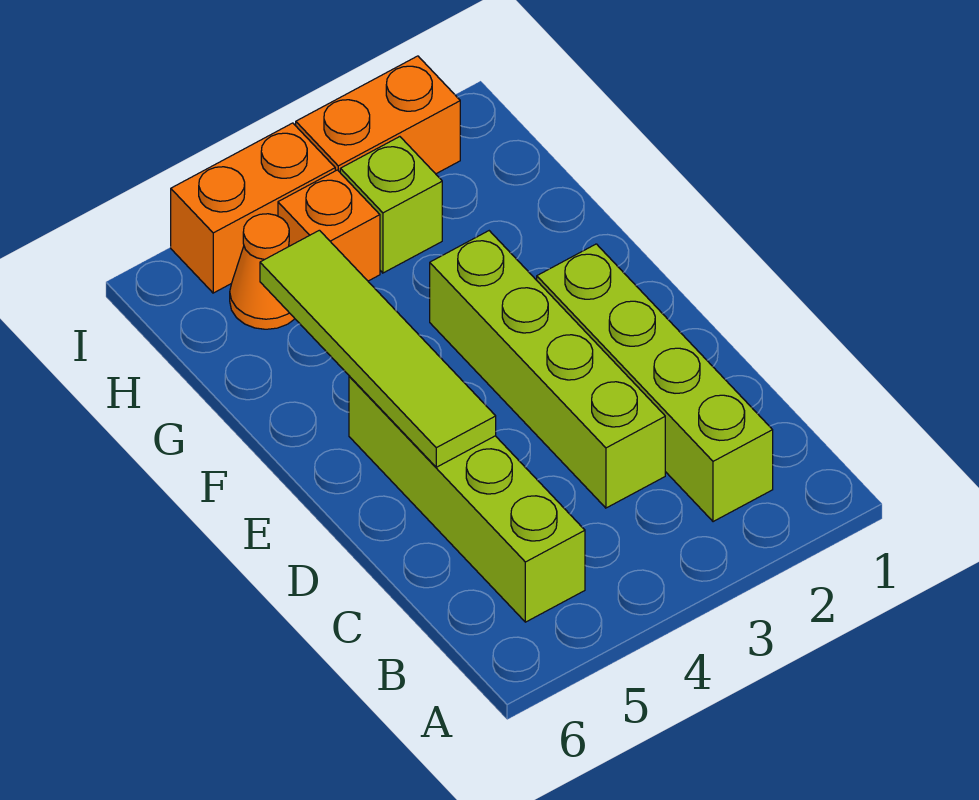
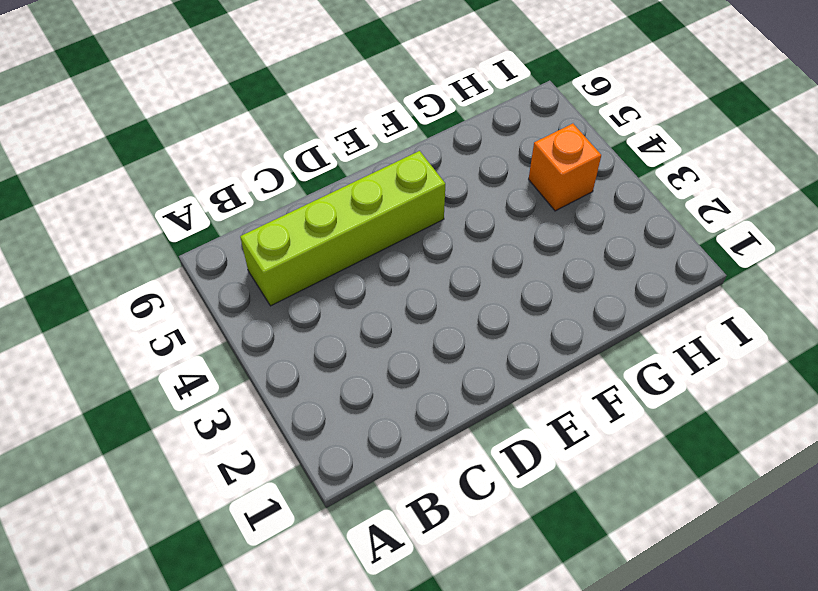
none -> lime brick B2:E2 level 1
none -> lime brick C3:F3 level 1

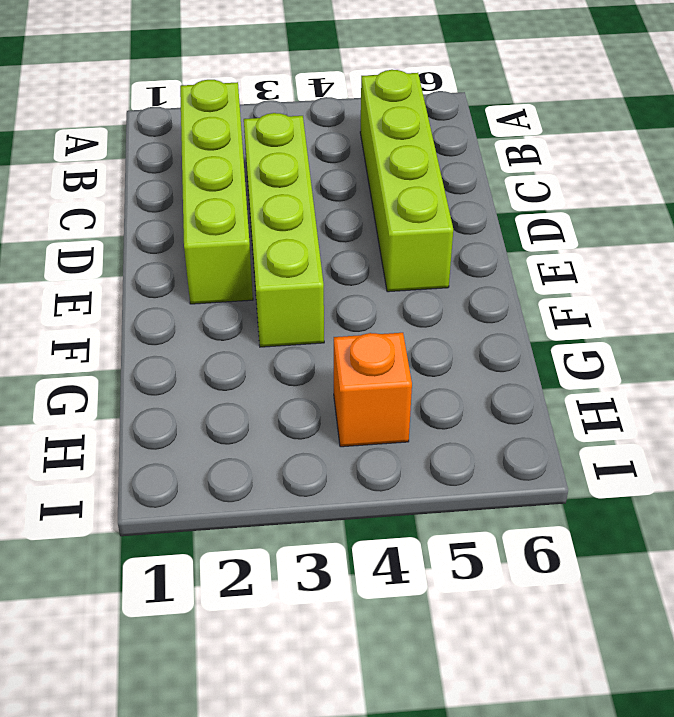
none -> lime brick H3 level 1
none -> orange cone H5 level 1

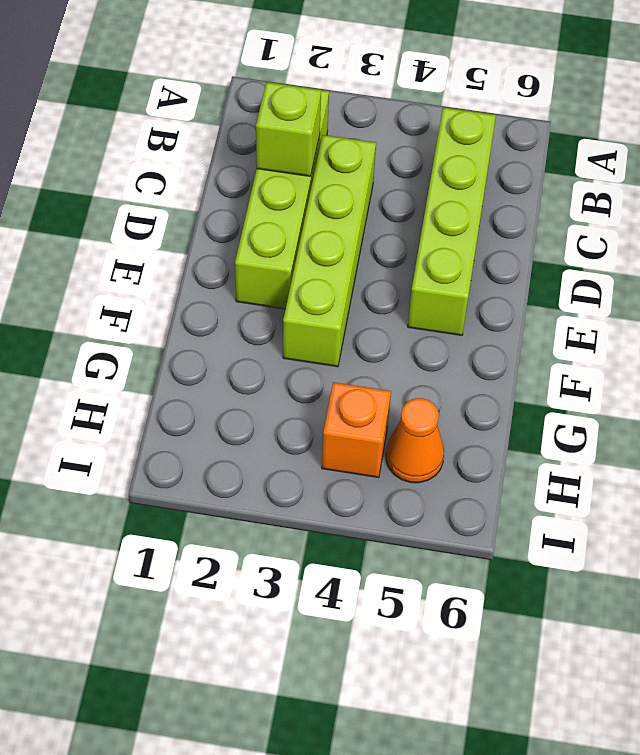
lime brick C2 level 2 -> lime brick H3 level 1
none -> orange brick I2:I3 level 1
none -> orange brick I4:I5 level 1

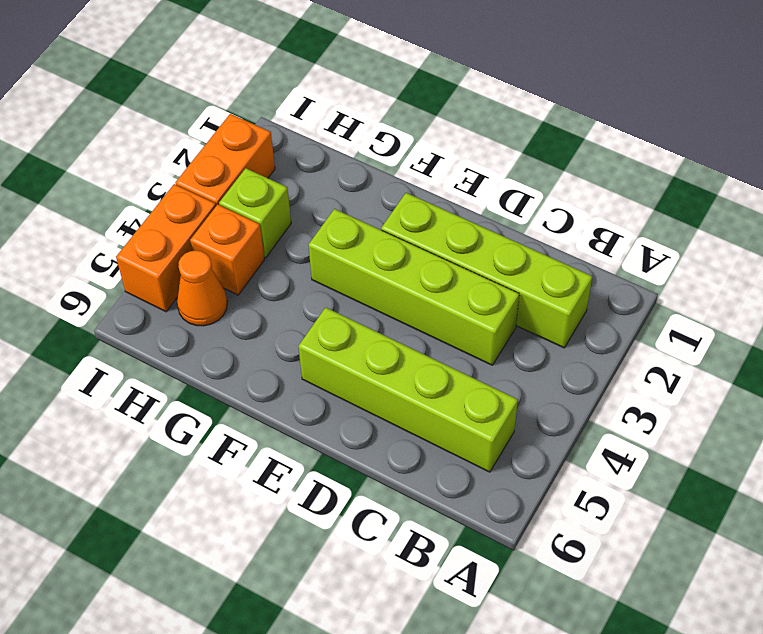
none -> lime tile D5:G5 level 2

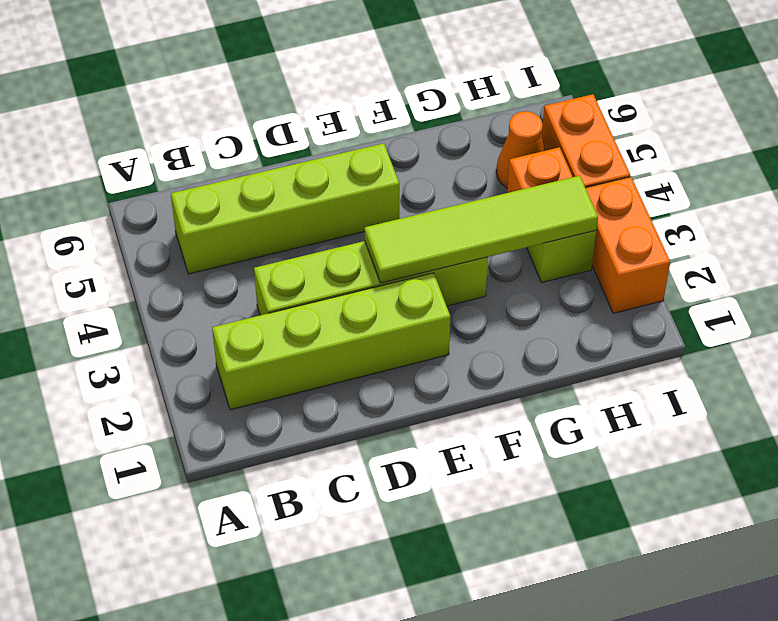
lime tile E3:H3 level 2 -> lime tile D5:G5 level 2

